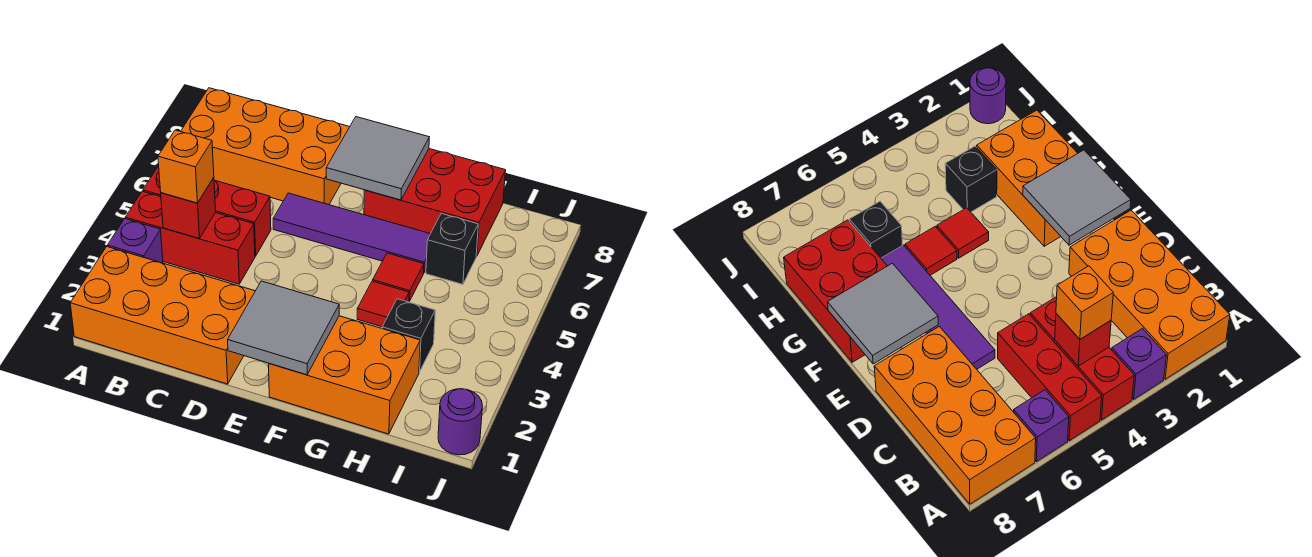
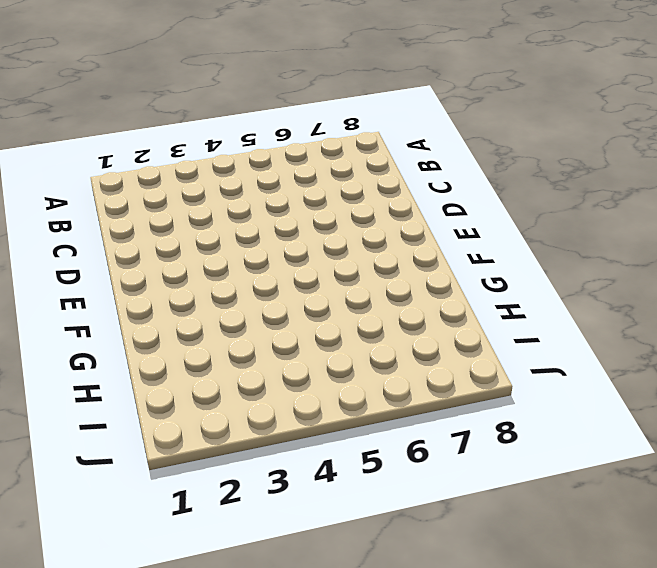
none -> orange brick A1:D2 level 1
none -> purple brick A3 level 1
none -> red brick A4:C4 level 1

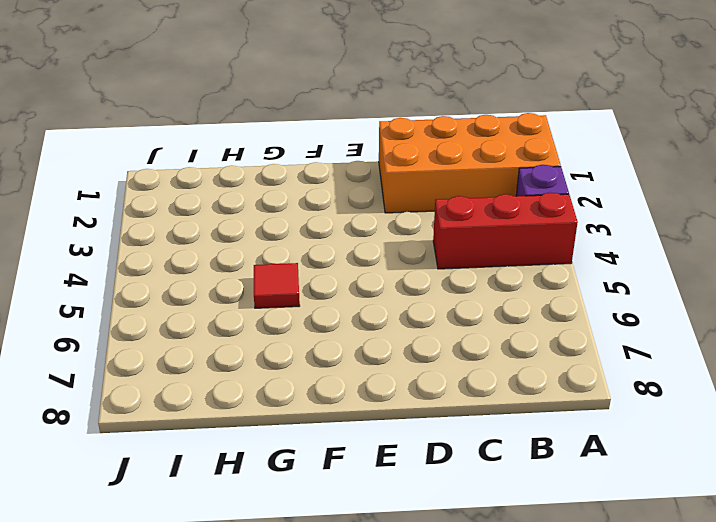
none -> red brick A5:C5 level 1
none -> purple brick A6 level 1
none -> orange brick A7:D8 level 1

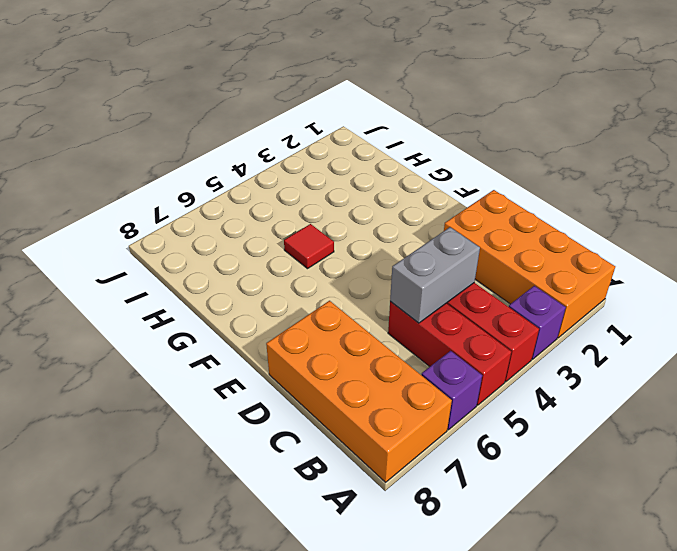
grey brick C4:C5 level 2 -> none
none -> purple tile D6:G6 level 1
none -> orange brick F1:H2 level 1
none -> red brick F7:H8 level 1

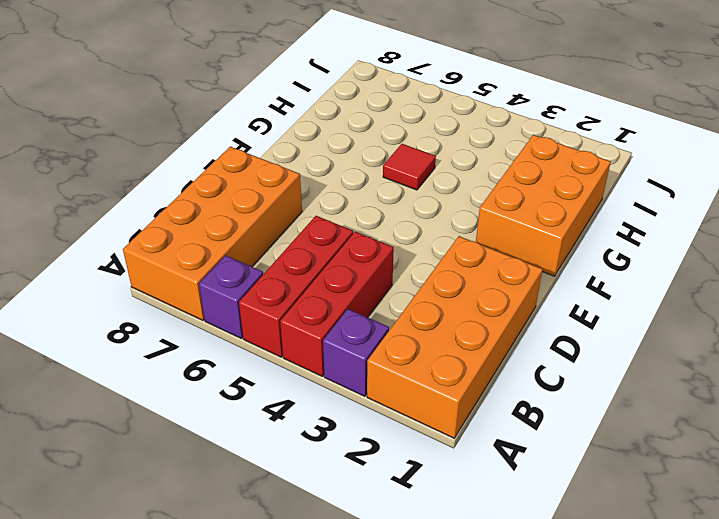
none -> purple tile D6:G6 level 1
none -> red brick F7:H8 level 1
none -> red tile G4 level 1

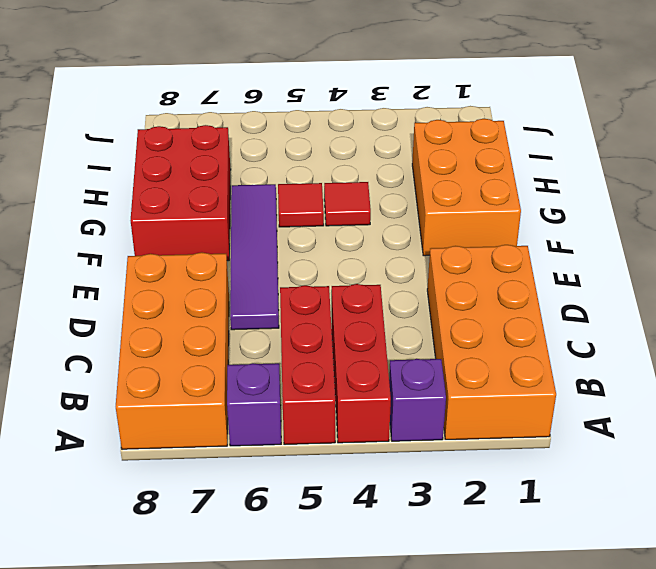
none -> black brick H3 level 1
none -> black brick H6 level 1
none -> purple round brick J1 level 1

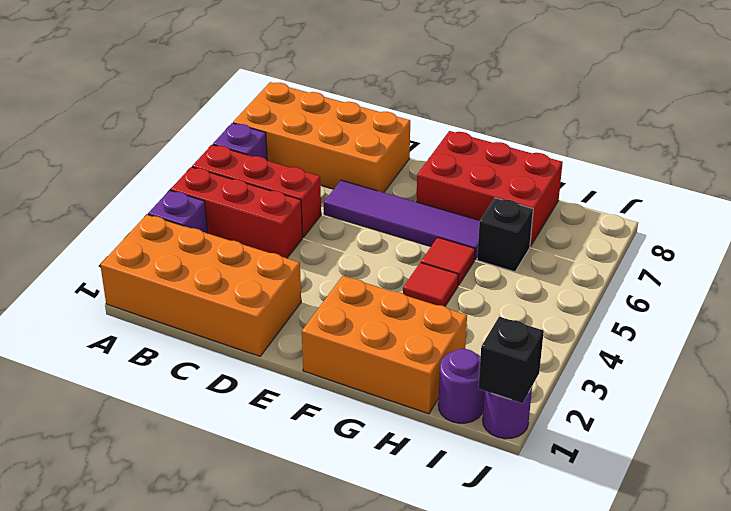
purple round brick I1 level 1 -> none
black brick J1 level 2 -> black brick H3 level 1
none -> red brick B4 level 2
none -> grey tile E1:F2 level 2
none -> grey tile E7:F8 level 2

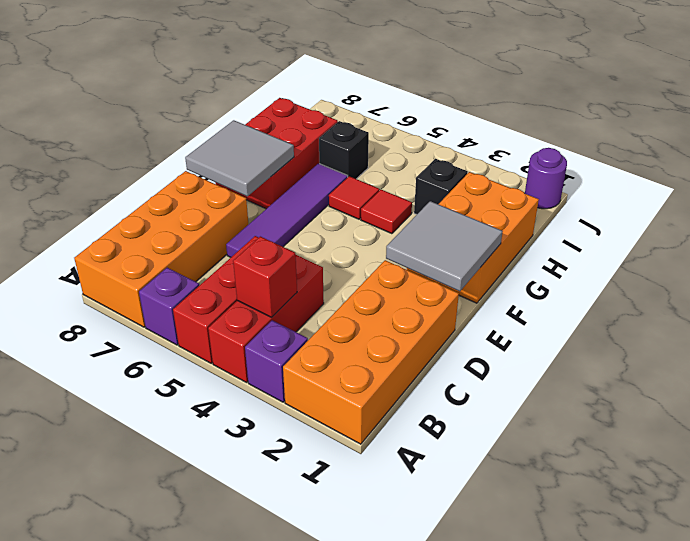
none -> orange brick B4 level 3

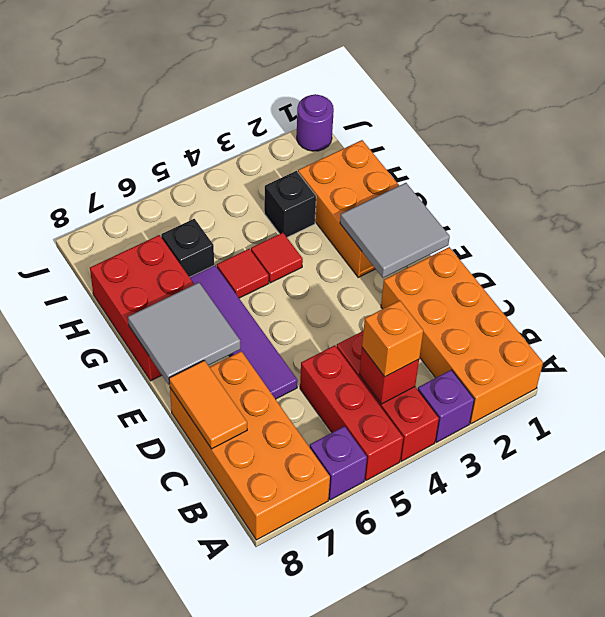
orange tile C8:D8 level 2 -> none

